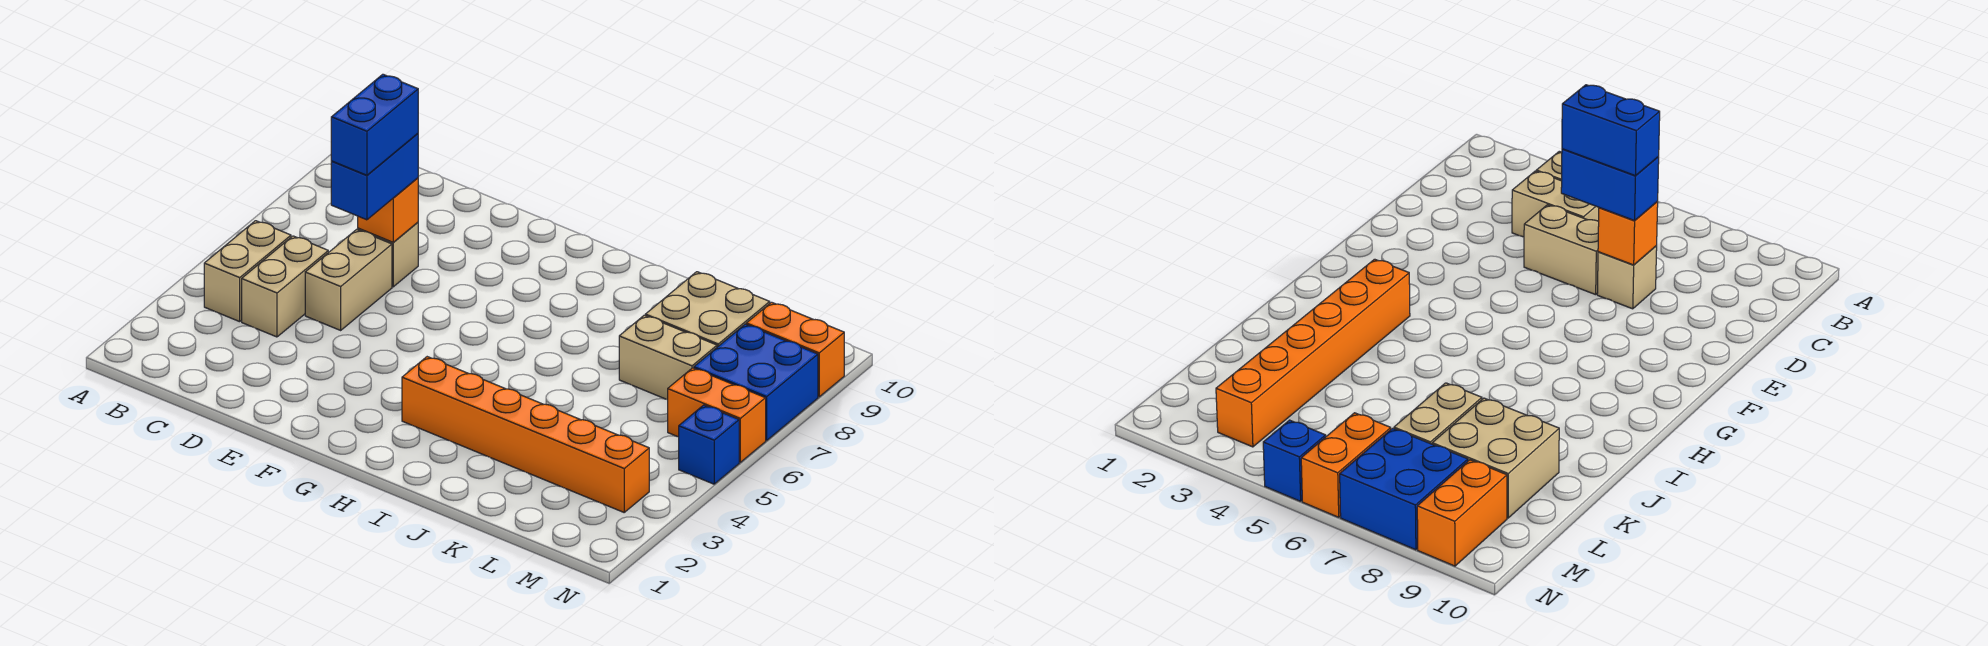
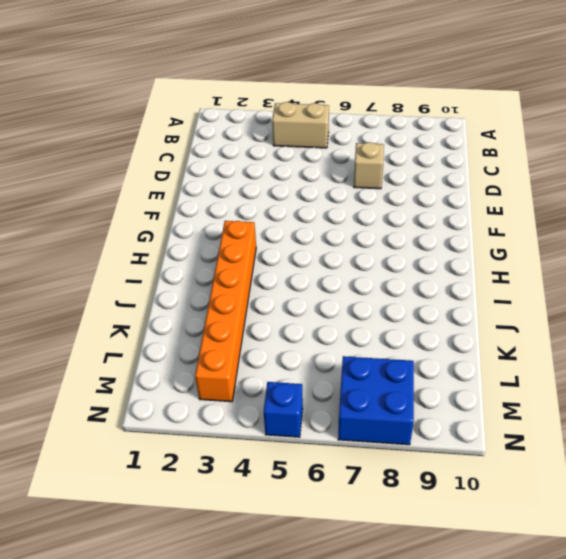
none -> tan brick C4:C5 level 1
none -> tan brick D5:D6 level 1
none -> tan brick K7:L7 level 1

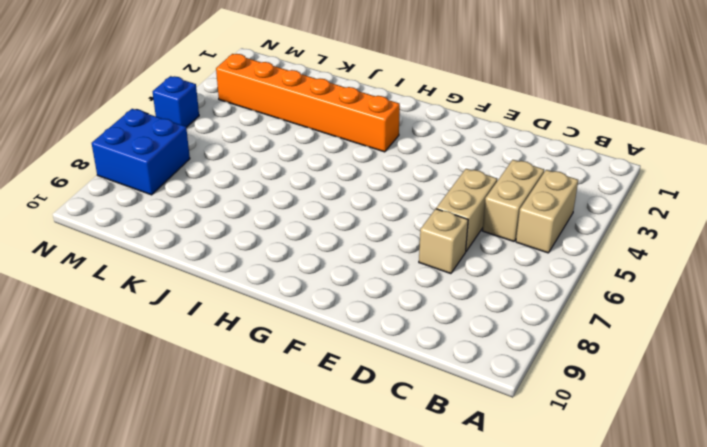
none -> tan brick K7:L7 level 1
none -> tan brick K8:L9 level 1
none -> orange brick M6:N6 level 1

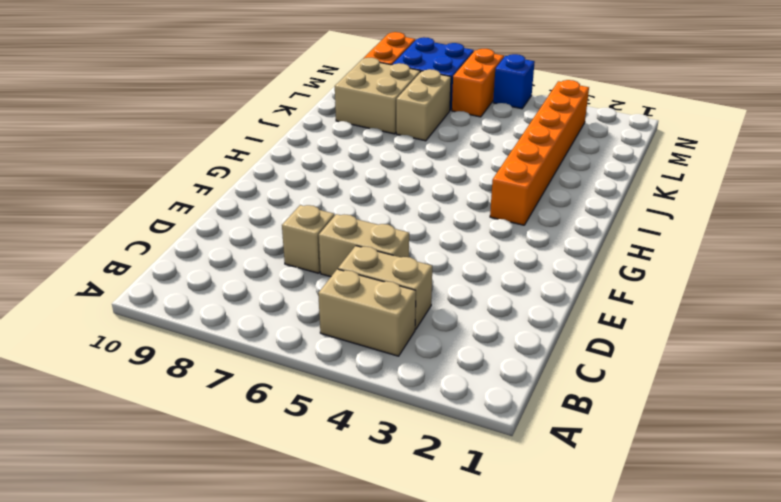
none -> orange brick D7 level 2
none -> blue brick D6:D7 level 3
none -> blue brick D6:D7 level 4

